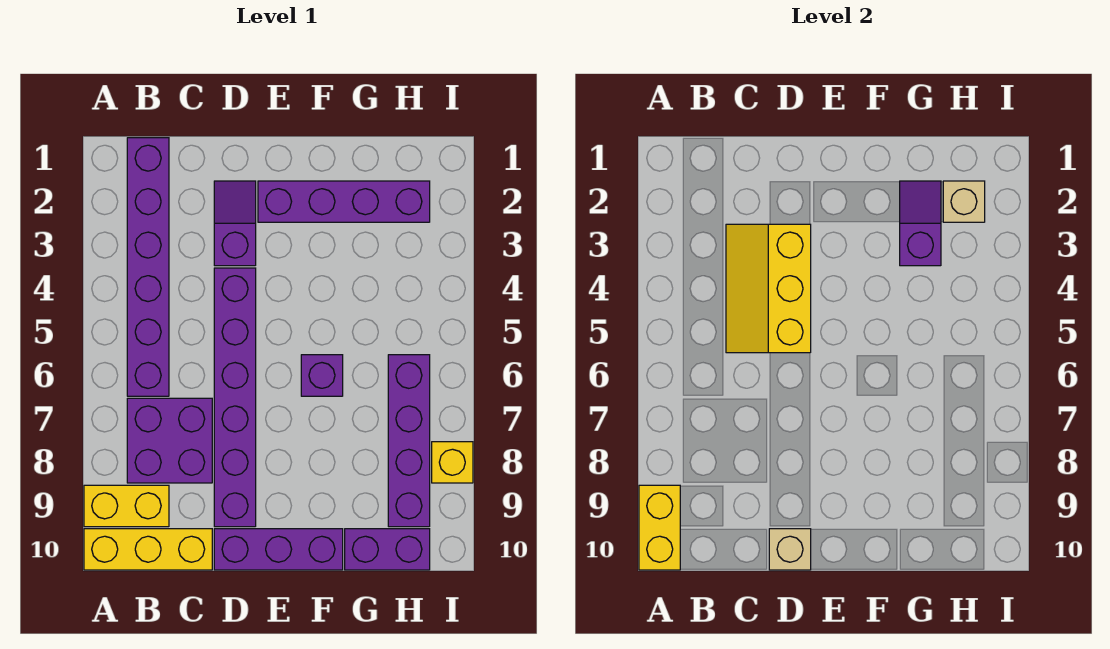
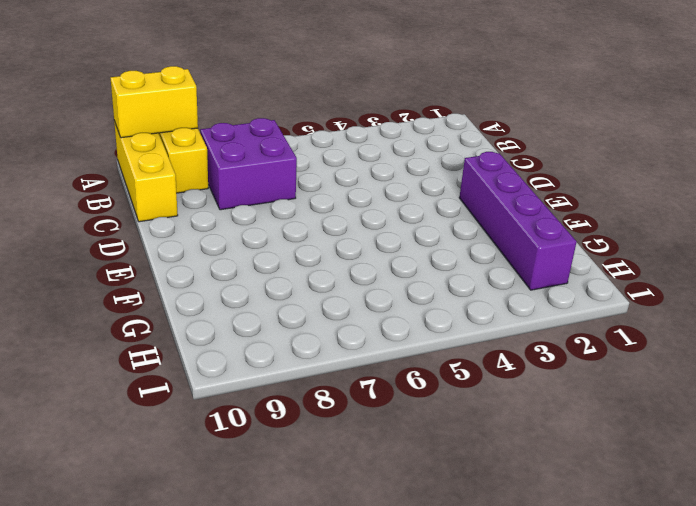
none -> purple brick B1:B6 level 1
none -> purple slope D2:D3 level 1 top 3
none -> purple brick D4:D9 level 1

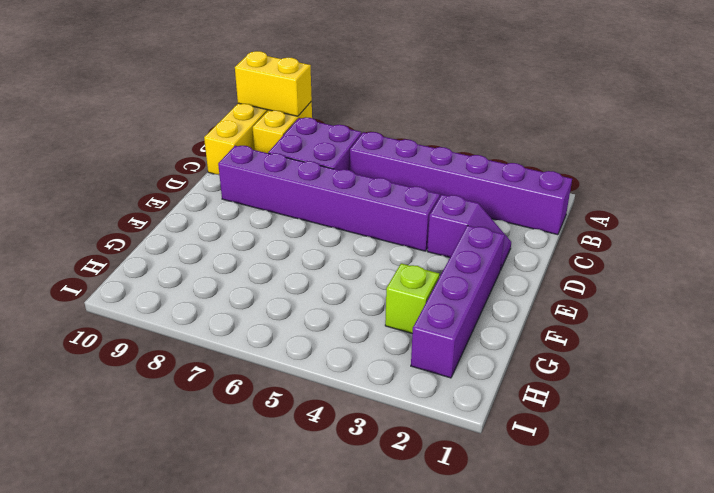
lime brick G3 level 1 -> none
none -> purple brick D10:F10 level 1
none -> purple brick F6 level 1
none -> purple brick G10:H10 level 1

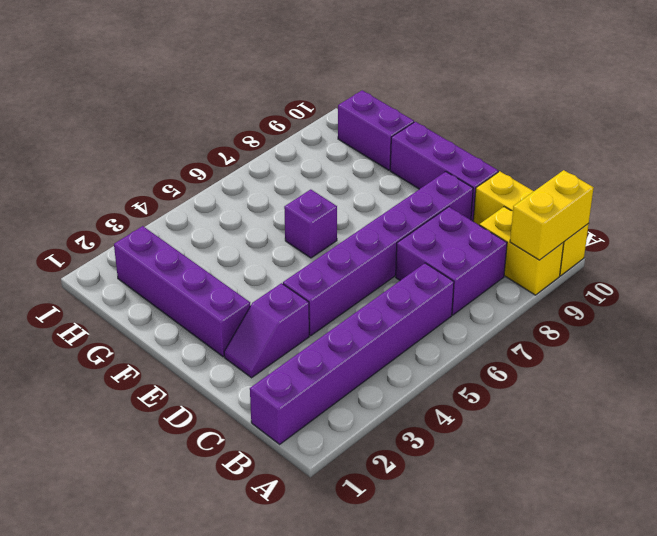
none -> purple brick H6:H9 level 1
none -> yellow brick I8 level 1
none -> yellow slope C3:D5 level 2 top D

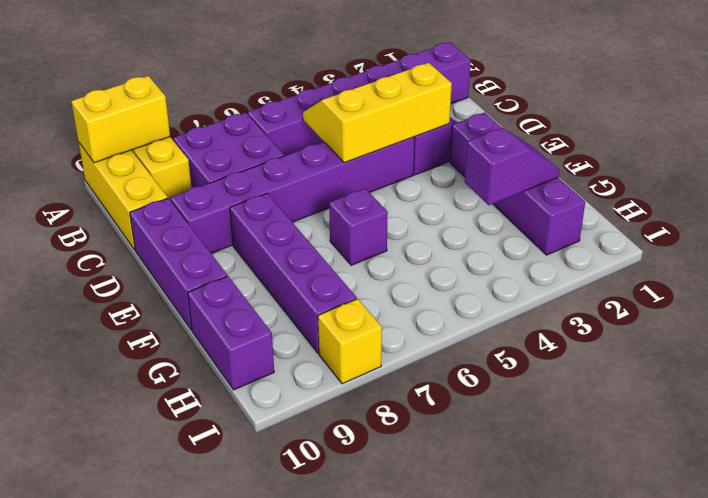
purple brick E8:H8 level 1 -> purple brick H6:H9 level 1
none -> tan brick D10 level 2
none -> tan brick H2 level 2

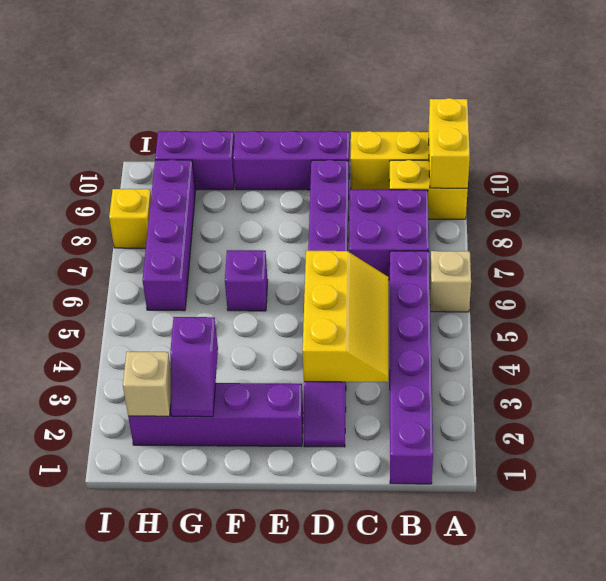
tan brick A6 level 1 -> tan brick D10 level 2

